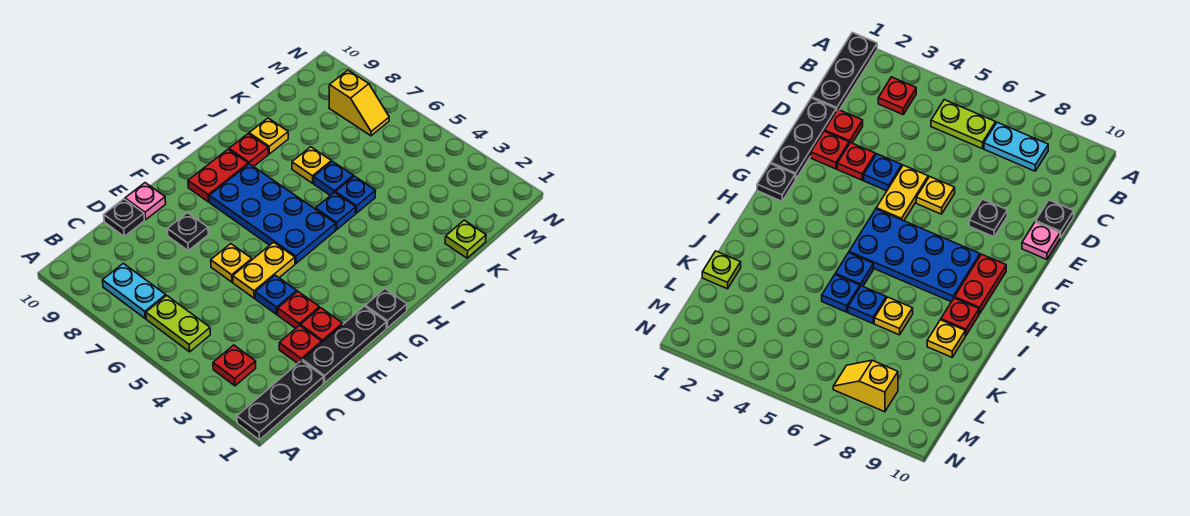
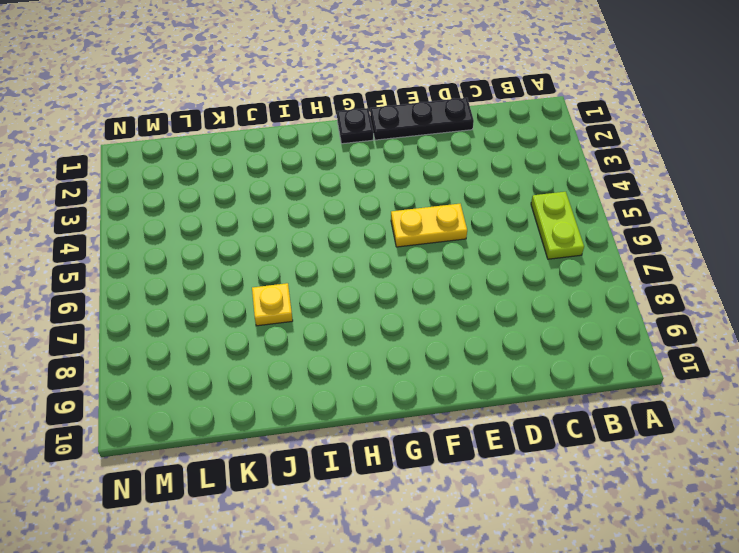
none -> black plate A1:C1 level 1
none -> red plate B3 level 1
none -> cyan plate B7:B8 level 1

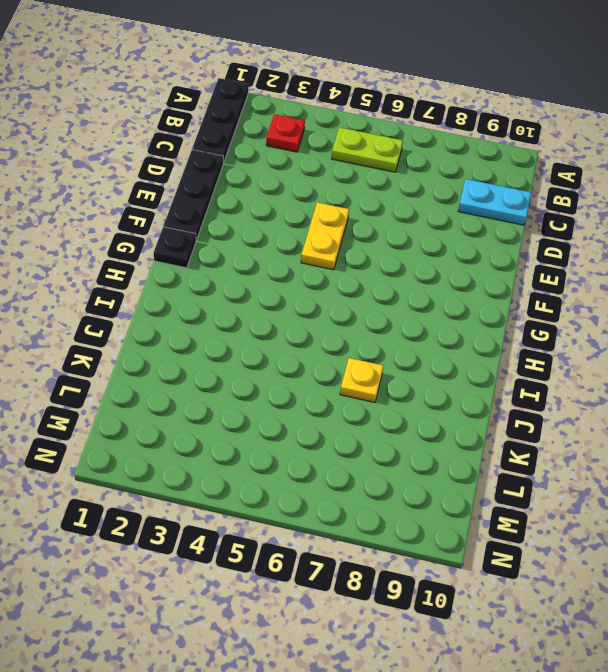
cyan plate C9:C10 level 1 -> cyan plate B7:B8 level 1
none -> red plate D2 level 1
none -> black plate D10 level 1
none -> red plate E2 level 1

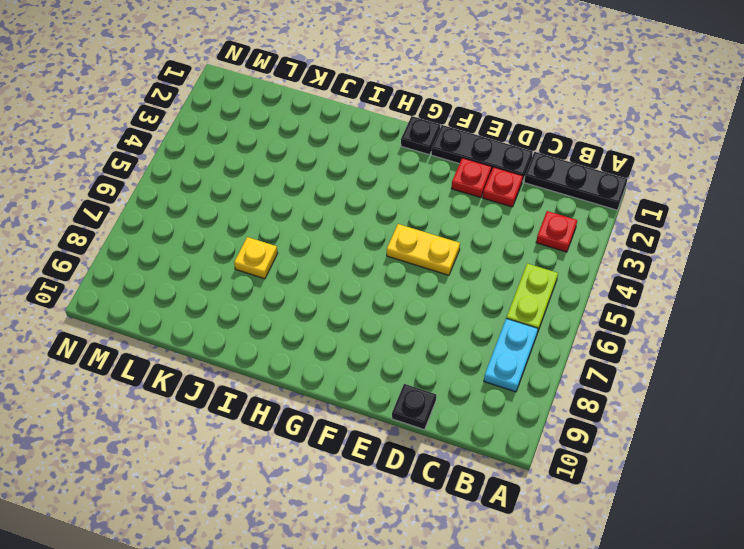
none -> red plate E3 level 1
none -> blue plate E4 level 1
none -> yellow plate E6 level 1

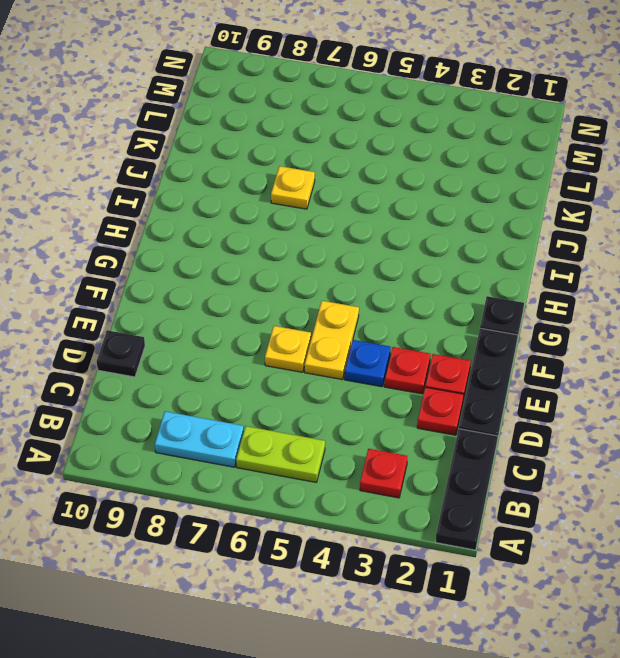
none -> black plate E8 level 1
none -> pink plate E10 level 1
none -> blue plate G5:H8 level 1

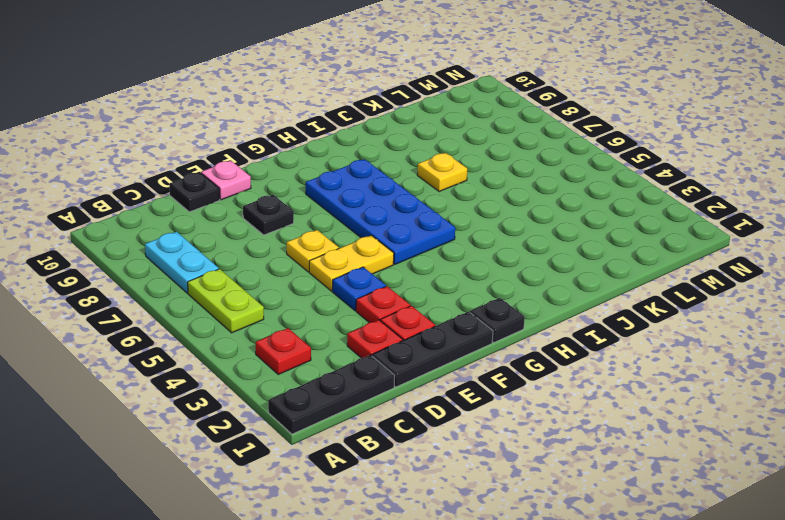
none -> red plate G9:H9 level 1
none -> blue plate I5 level 1
none -> red plate I9 level 1

